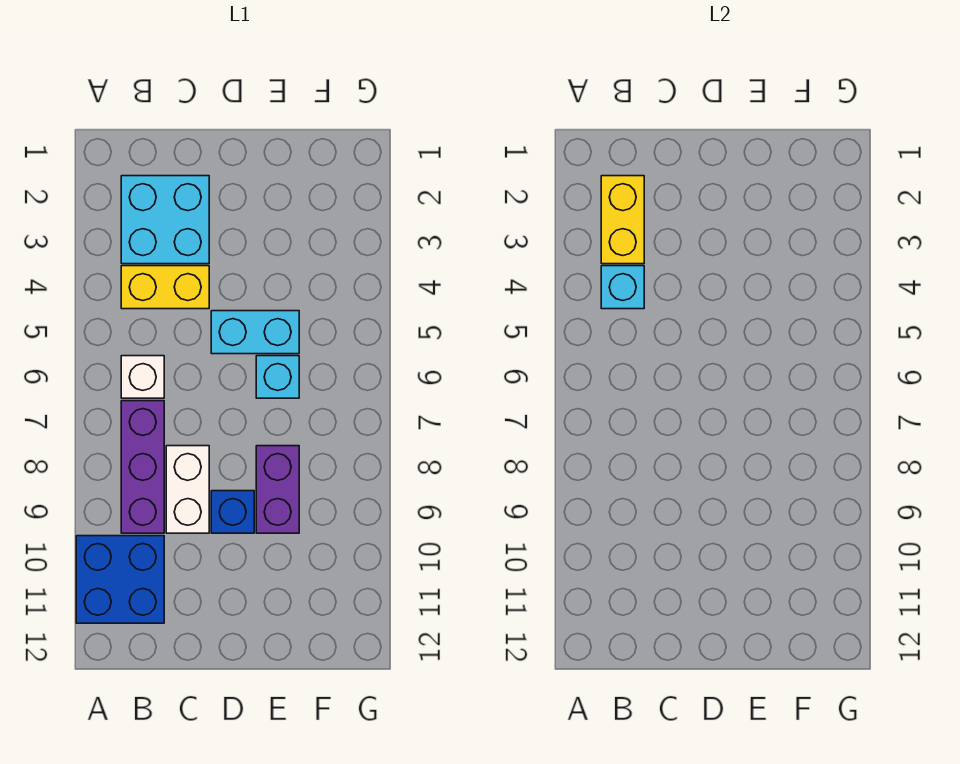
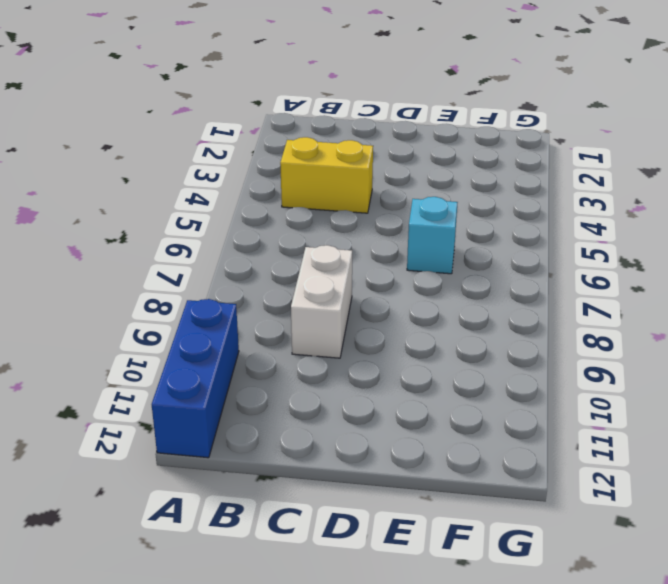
blue brick A10:A12 level 1 -> blue brick A10:B11 level 1
none -> cyan brick B2:C3 level 1
none -> white brick B6 level 1
none -> purple brick B7:B9 level 1

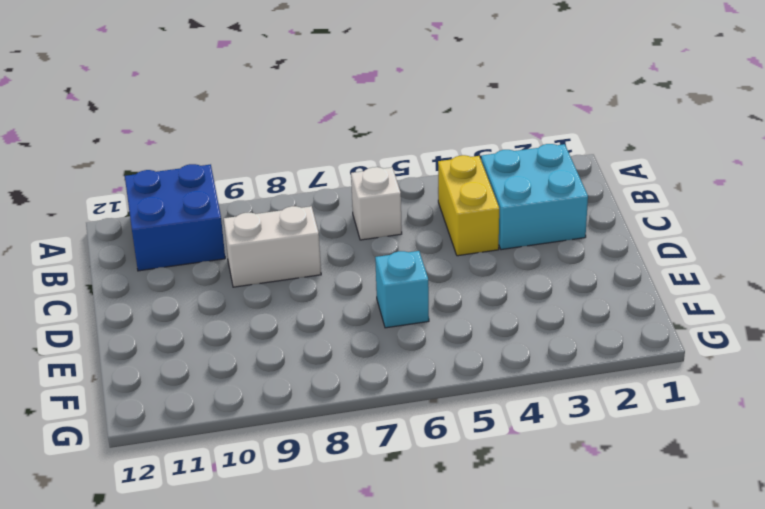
none -> purple brick B7:B9 level 1
none -> cyan brick D5:E5 level 1
none -> blue brick D9 level 1

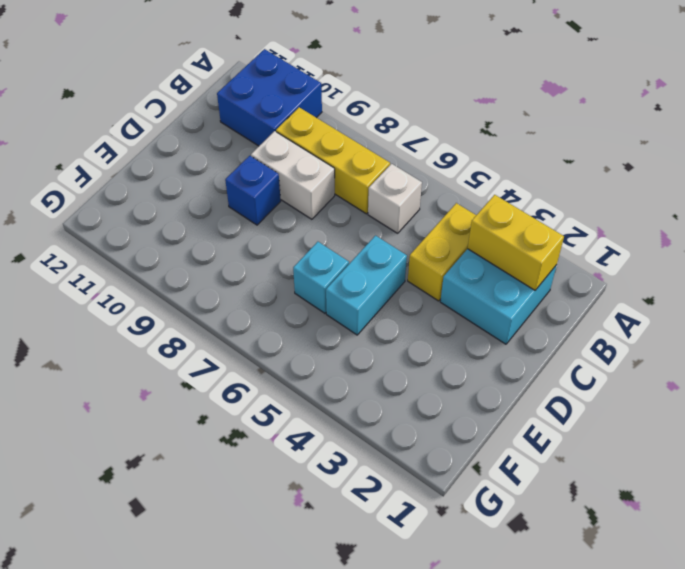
yellow brick B7:B9 level 1 -> purple brick B7:B9 level 1
none -> purple brick E8:E9 level 1
none -> cyan brick B4 level 2

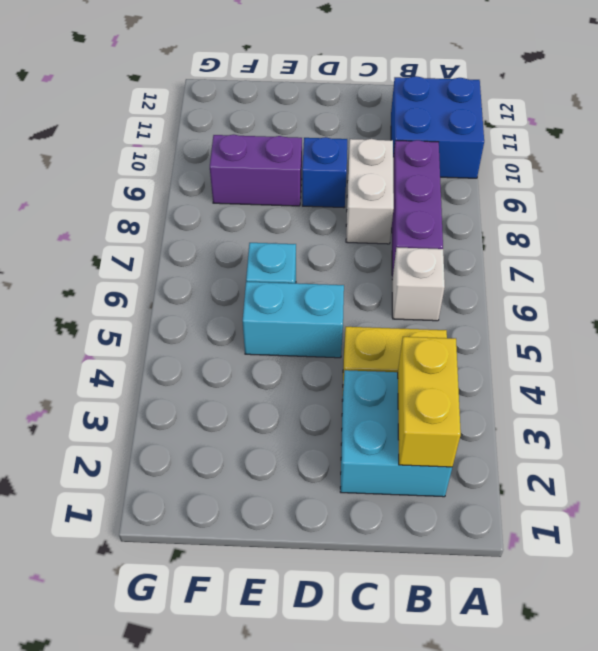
purple brick E9:F9 level 1 -> purple brick E8:E9 level 1
none -> cyan brick B4 level 2

